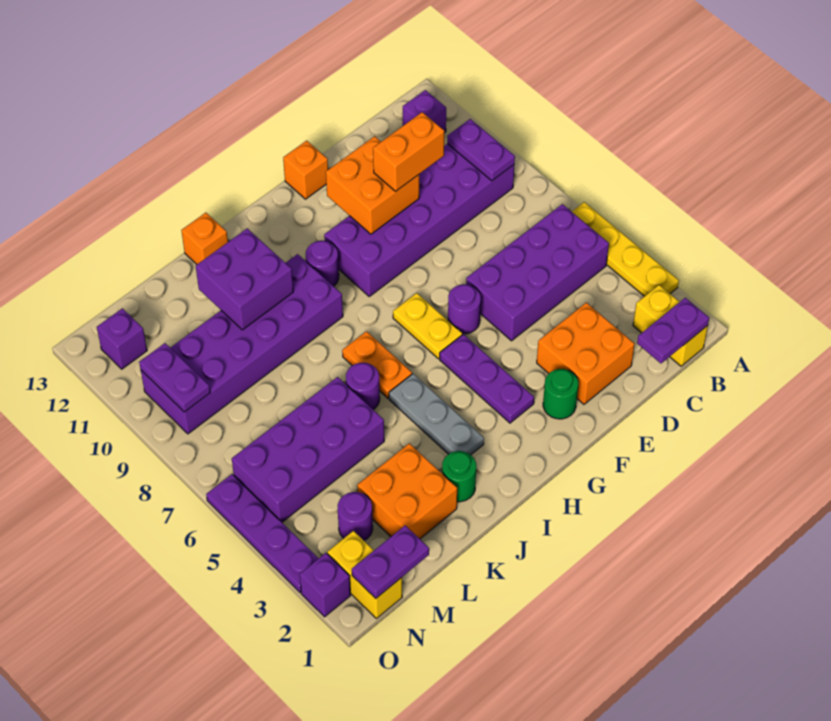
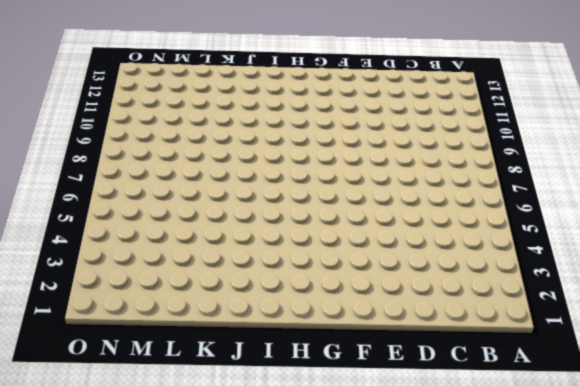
none -> yellow plate A3:A6 level 1
none -> yellow brick B1:B2 level 1
none -> purple brick B5:E6 level 1
none -> purple brick B9:G10 level 1

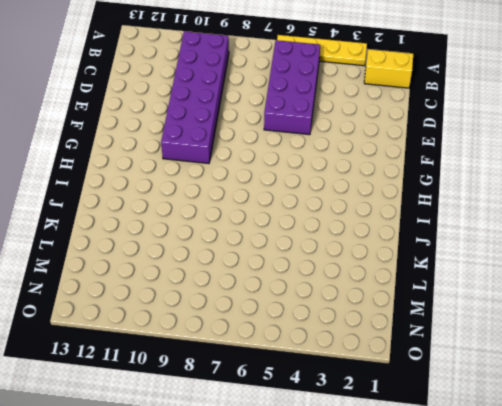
none -> purple brick B12 level 1
none -> orange brick D2:E3 level 1
none -> green round brick F2 level 1
none -> purple round brick F6 level 1

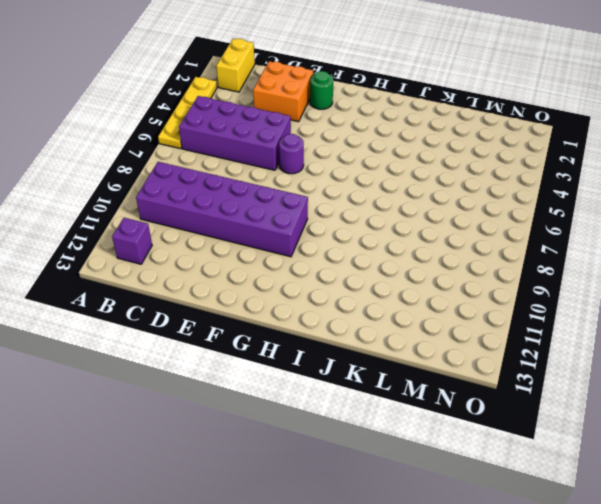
none -> orange brick F13 level 1
none -> purple plate G3:G5 level 1
none -> yellow plate G6:G7 level 1
none -> purple round brick H10 level 1

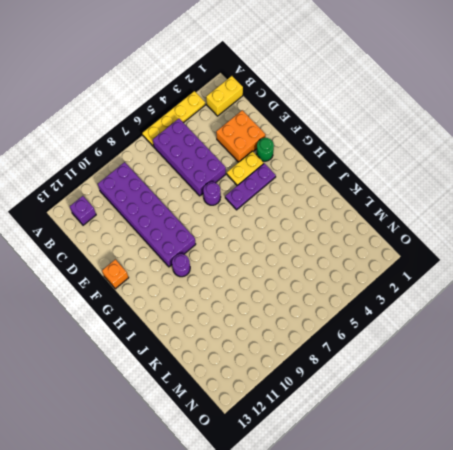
yellow plate F3:F4 level 1 -> yellow plate G6:G7 level 1
none -> grey plate I3:I5 level 1
none -> orange plate I6:I7 level 1
none -> purple brick I9:N10 level 1
none -> green round brick J2 level 1

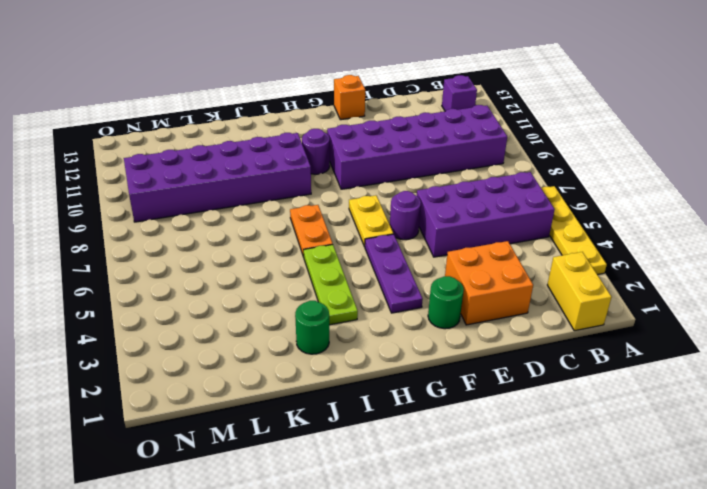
lime plate I3:I5 level 1 -> grey plate I3:I5 level 1
none -> purple round brick J6 level 1
none -> orange brick J13 level 1
none -> orange brick K2:L3 level 1
none -> purple brick K5:N6 level 1

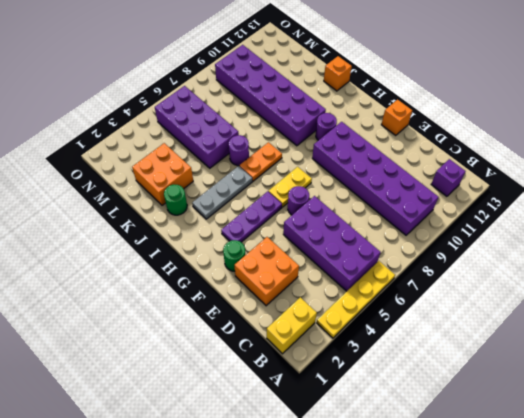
none -> purple round brick M3 level 1
none -> yellow brick N1:N2 level 1
none -> purple brick N12 level 1
none -> purple brick O2 level 1

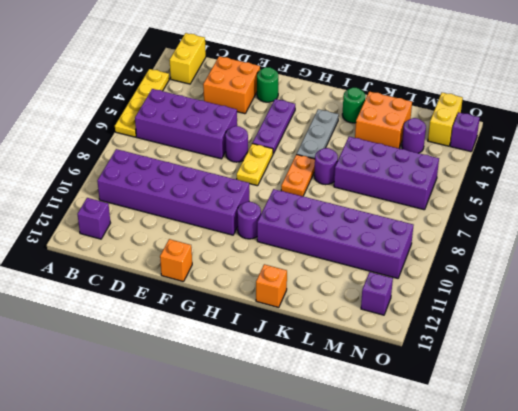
none -> purple plate O3:O6 level 1
none -> purple plate B1:C1 level 2
none -> purple plate B9:B10 level 2
none -> orange brick E10:F11 level 2

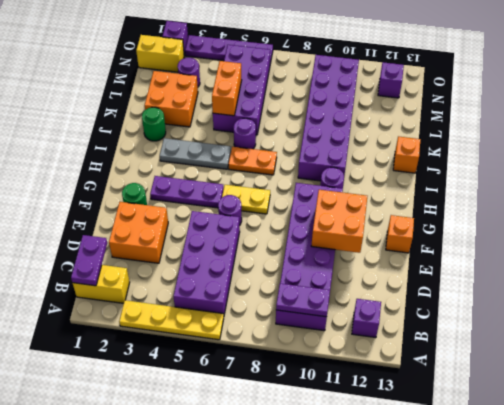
orange brick K5:L5 level 2 -> orange brick D10:E10 level 3
none -> purple brick J10:K11 level 2
none -> purple plate M1:N1 level 2
none -> purple plate N9:N10 level 2

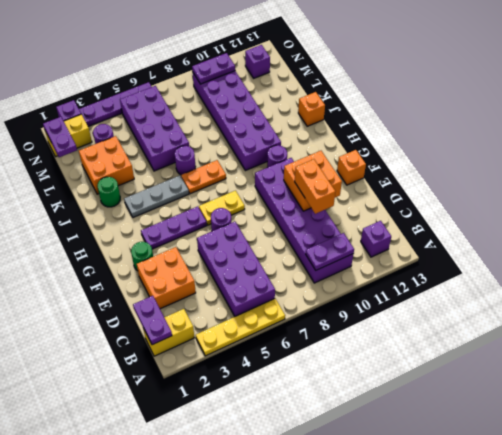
none -> purple brick J10:K11 level 2

